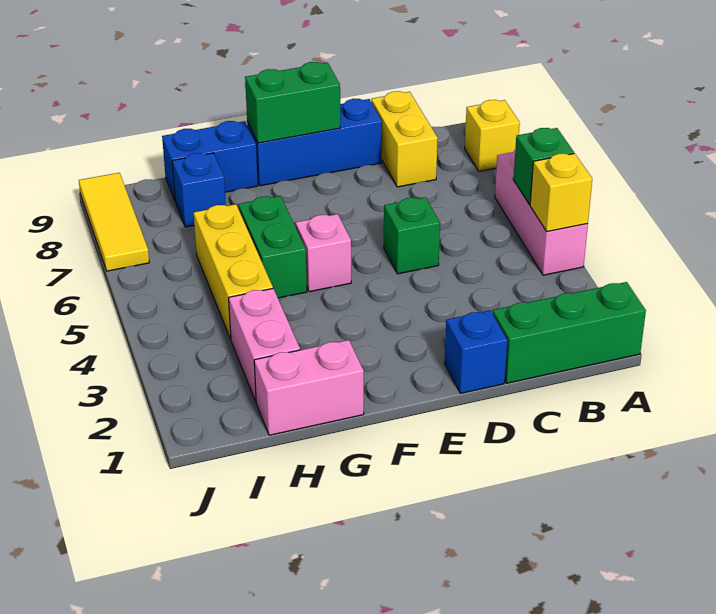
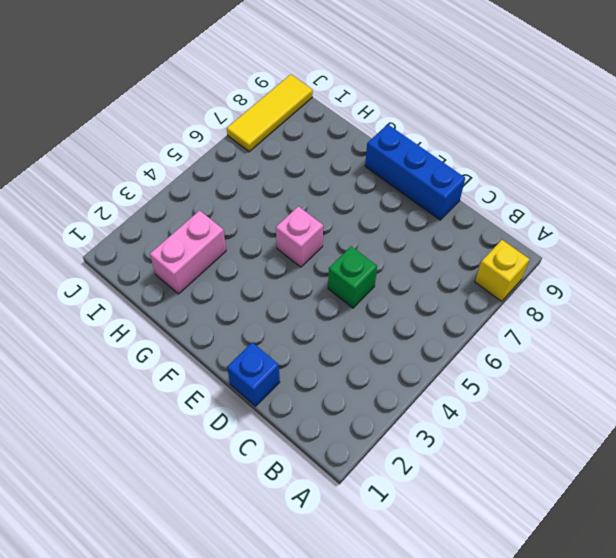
none -> green brick A1:C1 level 1
none -> pink brick A4:A6 level 1
none -> yellow brick C8:C9 level 1

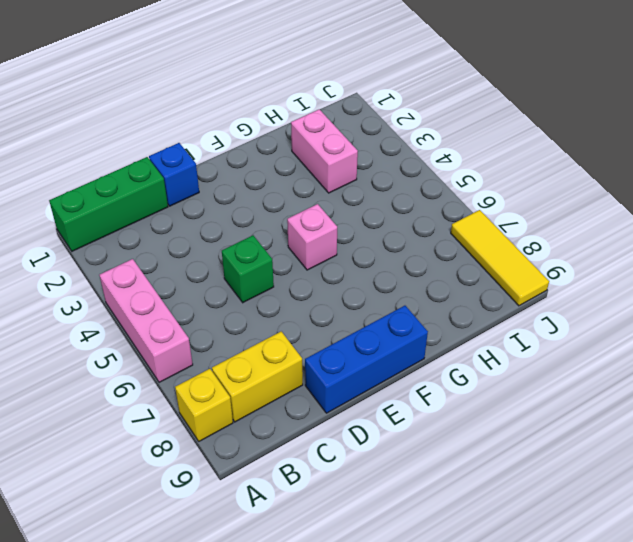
yellow brick B8:C8 level 1 -> yellow brick C8:C9 level 1
none -> pink brick G1:H1 level 1
none -> green brick G5:G6 level 1
none -> blue brick G9:H9 level 1

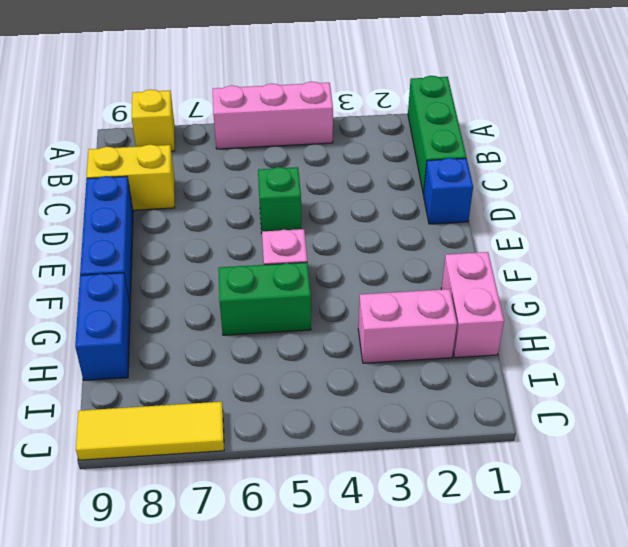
none -> yellow brick H4:H6 level 1
none -> blue brick H8 level 1
none -> yellow brick A4 level 2

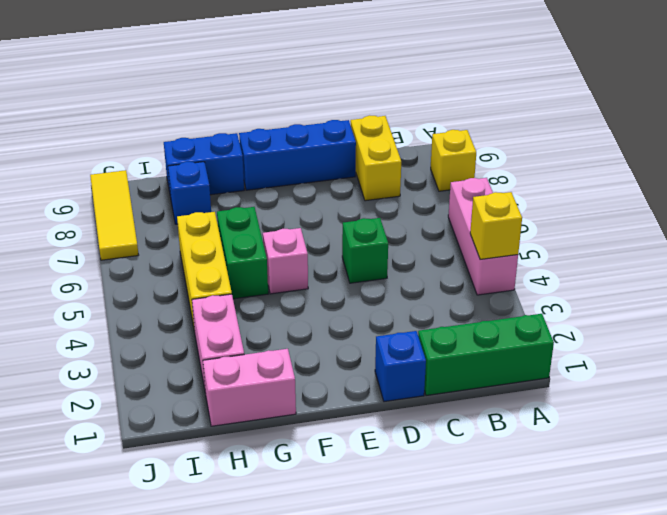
none -> green brick A5 level 2
none -> green brick E9:F9 level 2

